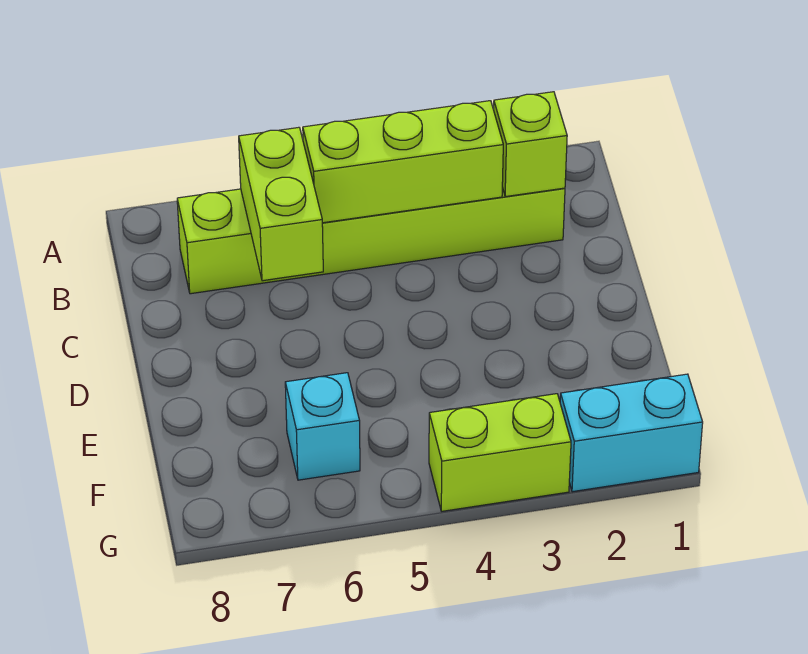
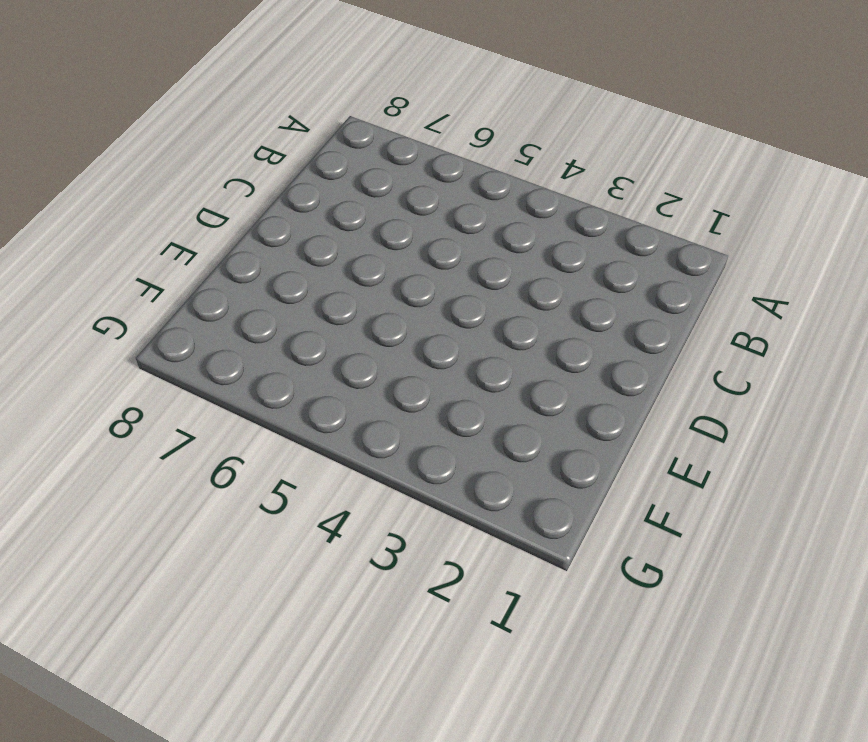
none -> lime brick B2:B7 level 1
none -> cyan brick F6 level 1

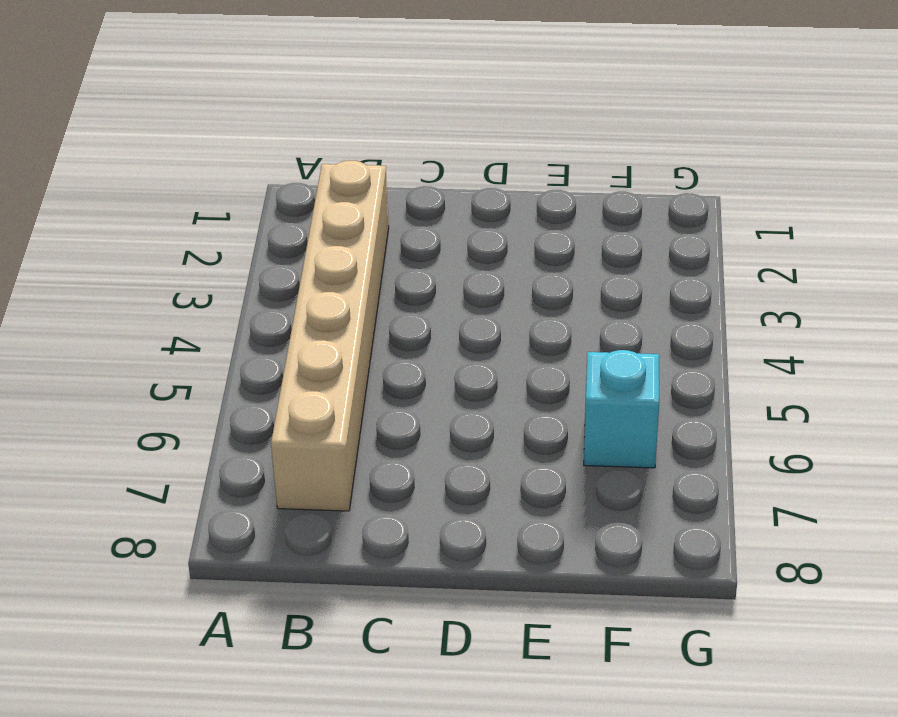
tan brick B2:B7 level 1 -> lime brick B2:B7 level 1
none -> cyan brick G1:G2 level 1
none -> lime brick G3:G4 level 1

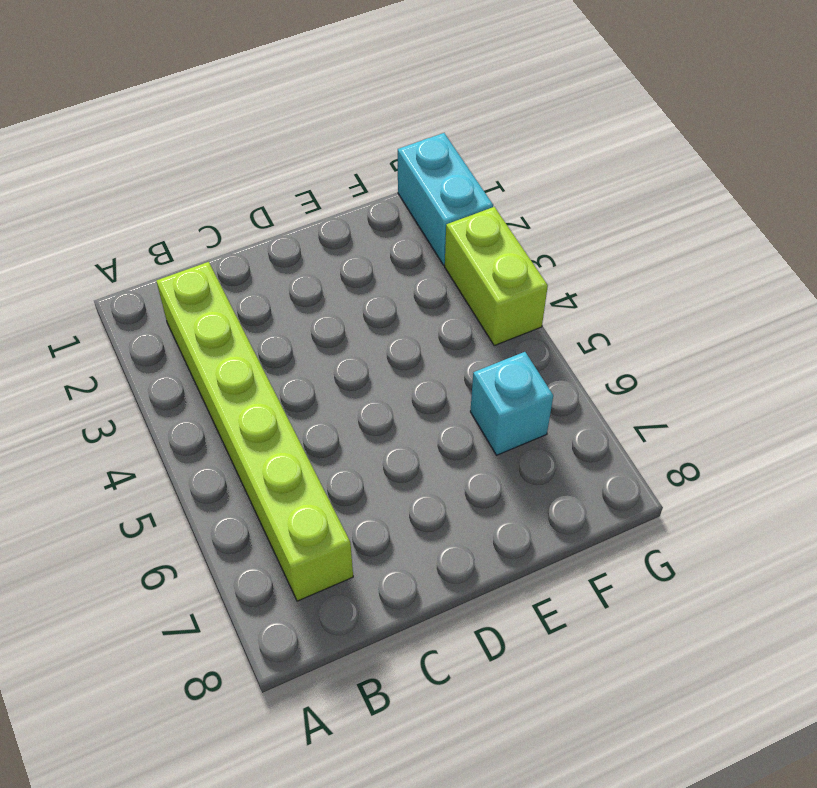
none -> lime brick B2 level 2
none -> lime brick B3:B5 level 2

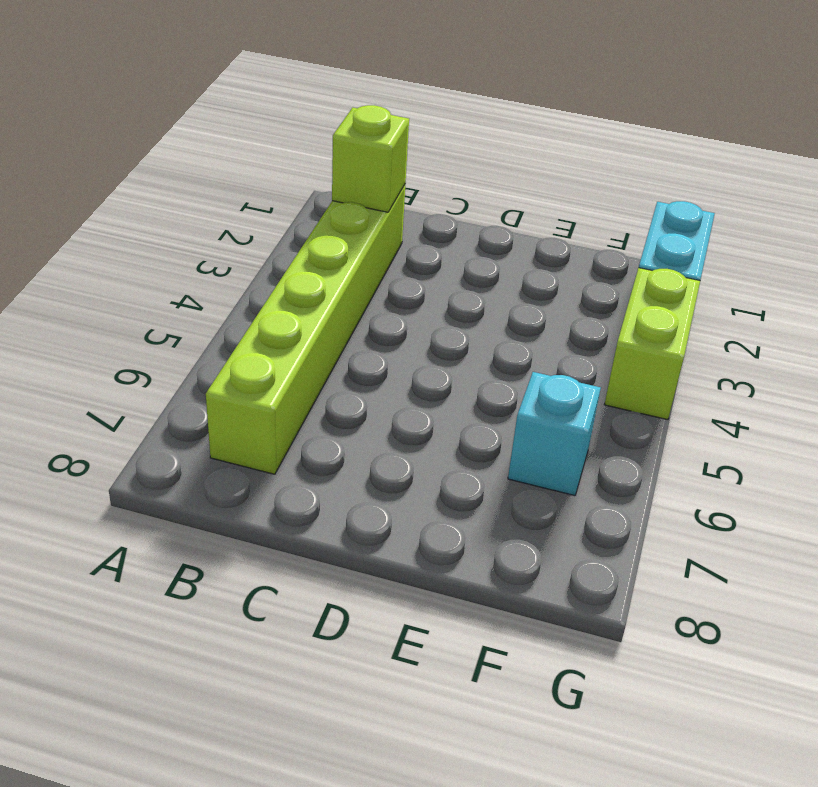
none -> lime brick B3:B5 level 2
none -> lime brick B6:C6 level 2

